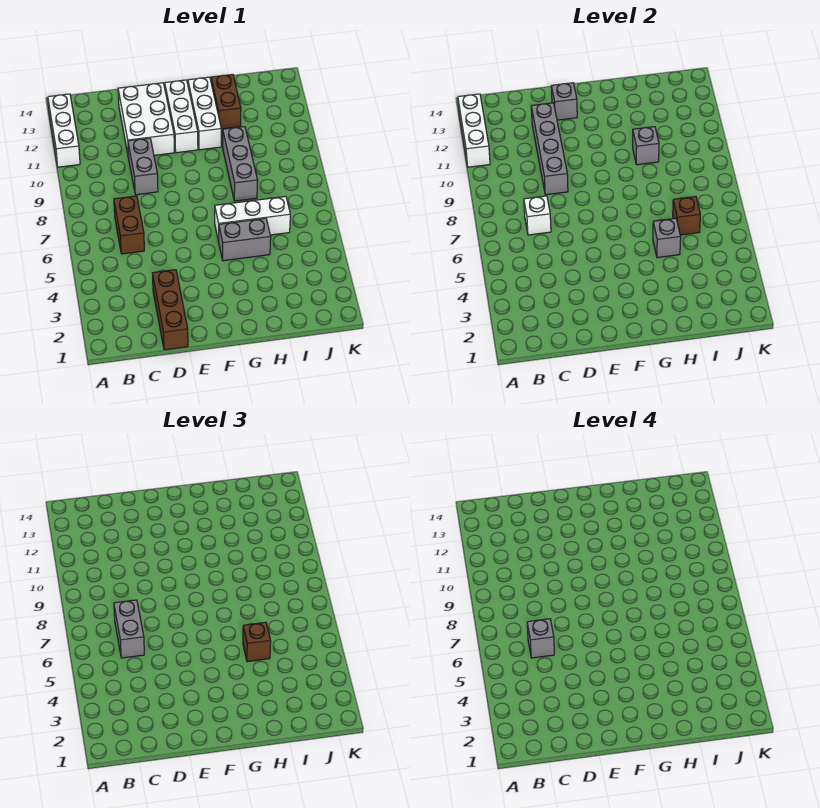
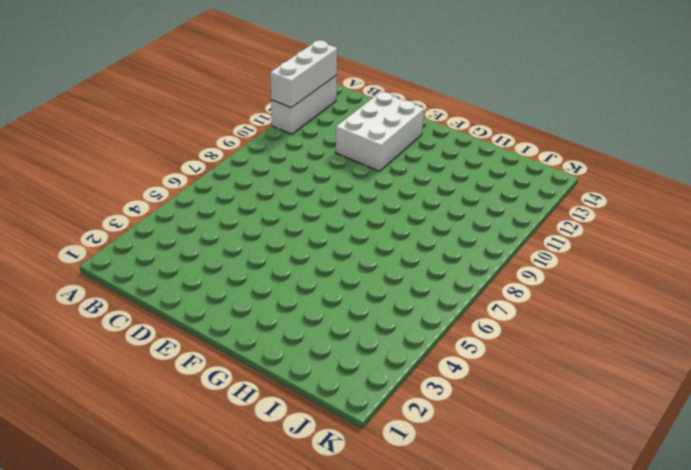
none -> brown brick C6:C7 level 1
none -> brown brick D1:D3 level 1
none -> grey brick D9:D10 level 1

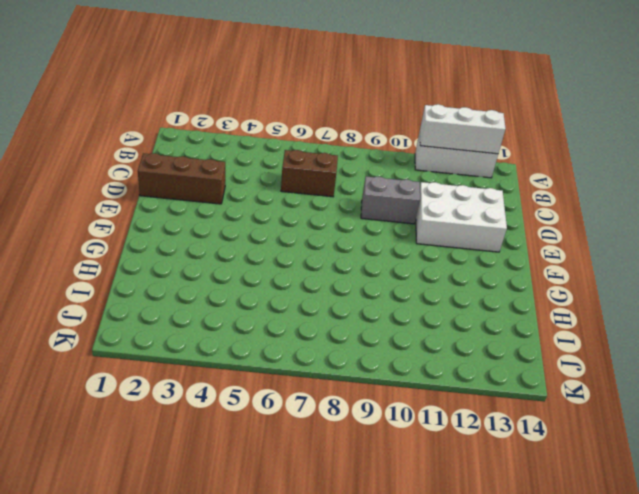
none -> white brick F11:F13 level 1
none -> grey brick G5:H5 level 1
none -> white brick G6:I6 level 1

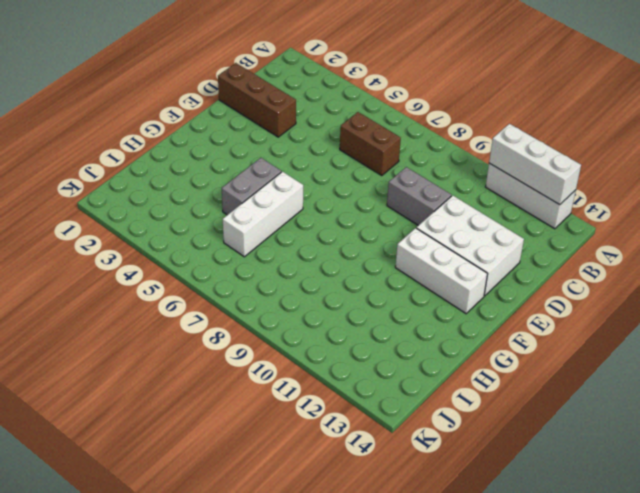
none -> white brick G11:G13 level 1
none -> grey brick H8:H10 level 1
none -> brown brick H12:H13 level 1

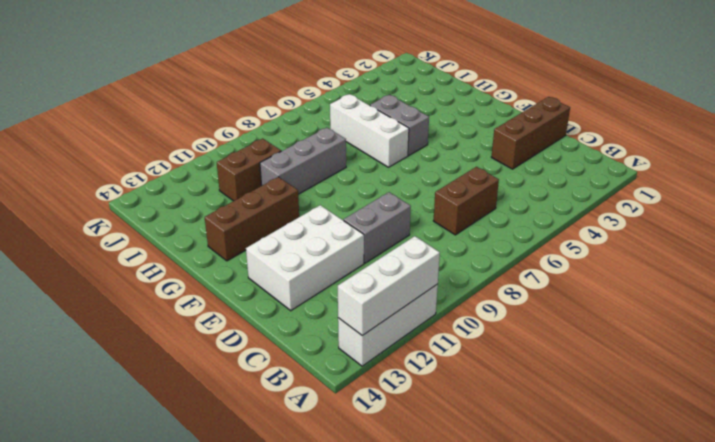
brown brick G11:G13 level 1 -> white brick G11:G13 level 1
brown brick I10:I11 level 1 -> brown brick H12:H13 level 1
none -> white brick F11:F13 level 1
none -> white brick C7 level 2
none -> grey brick D9:D12 level 2

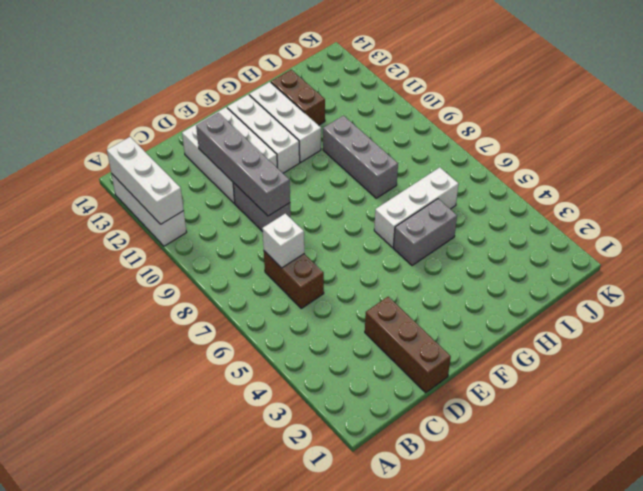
none -> grey brick E13 level 2
none -> grey brick H5 level 2
none -> grey brick H10 level 2

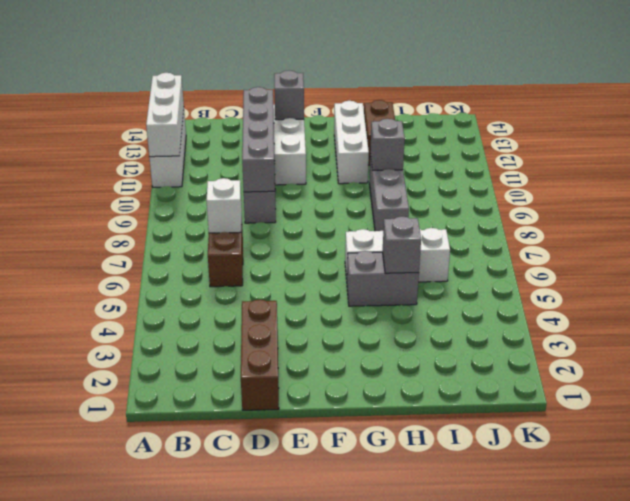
none -> white brick F11:F13 level 1
none -> brown brick I6 level 2
none -> grey brick C6:C7 level 3

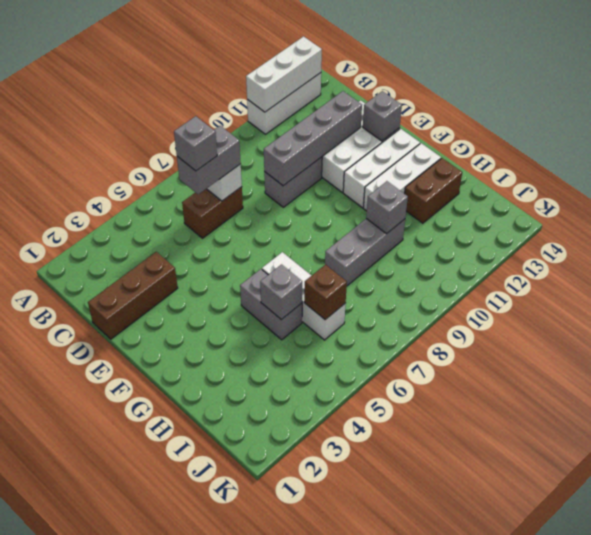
none -> brown brick H5 level 3

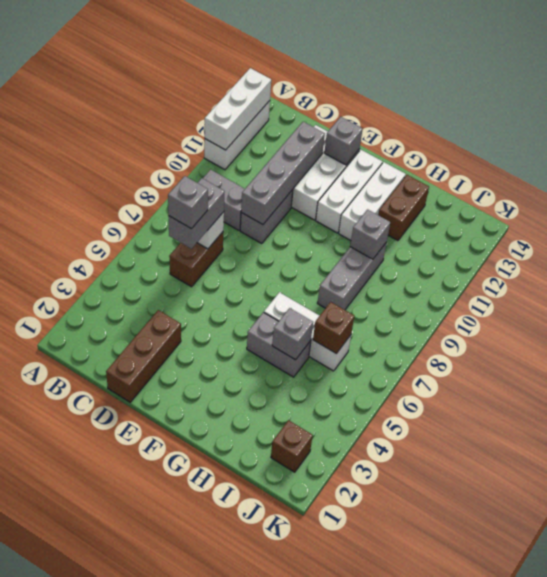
grey brick B9:C9 level 1 -> none
brown brick J2 level 1 -> brown brick H5 level 3

